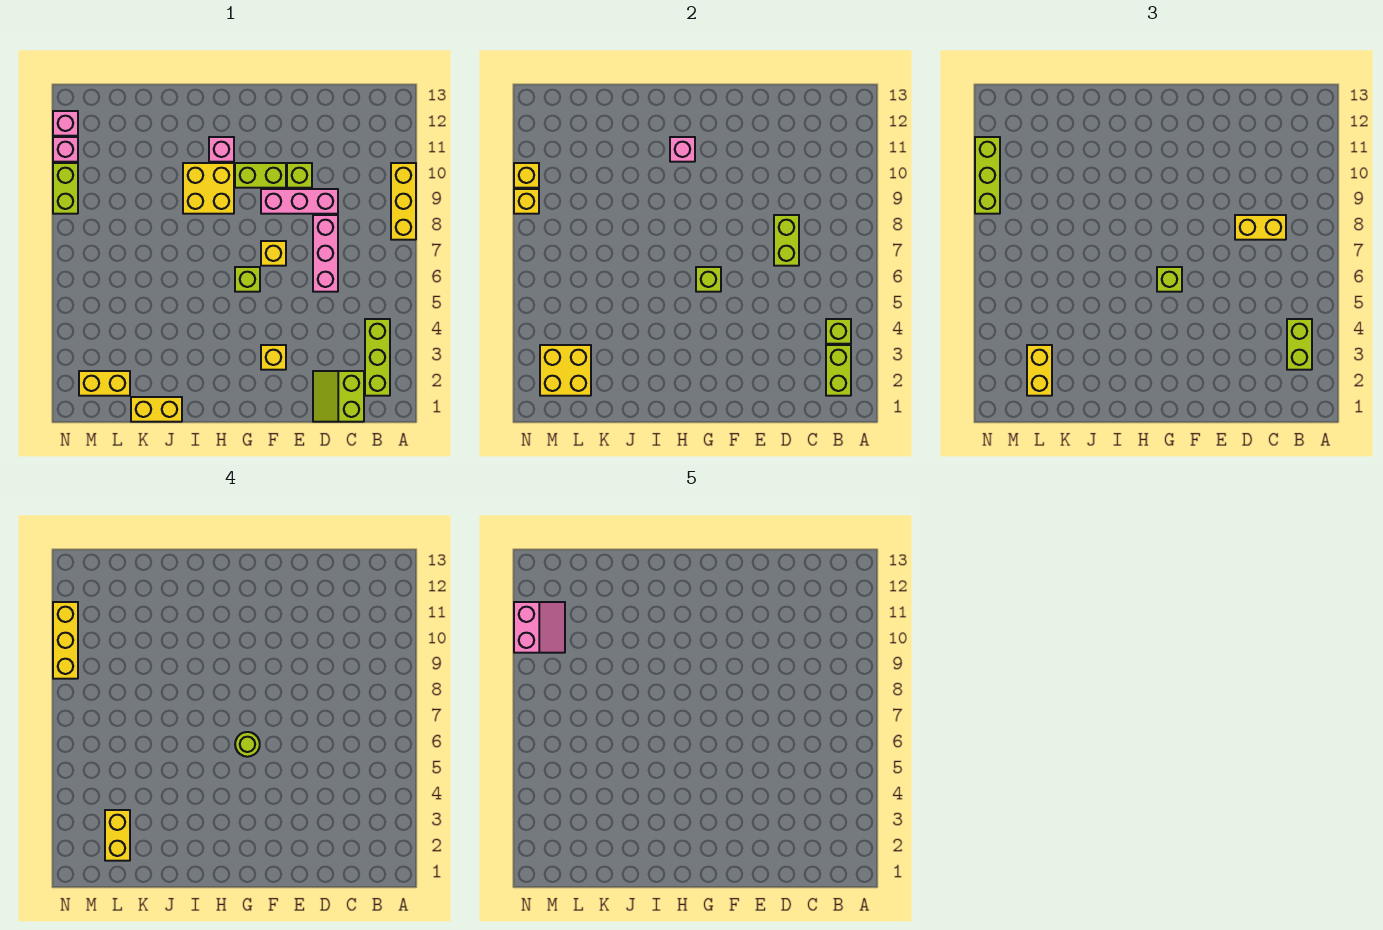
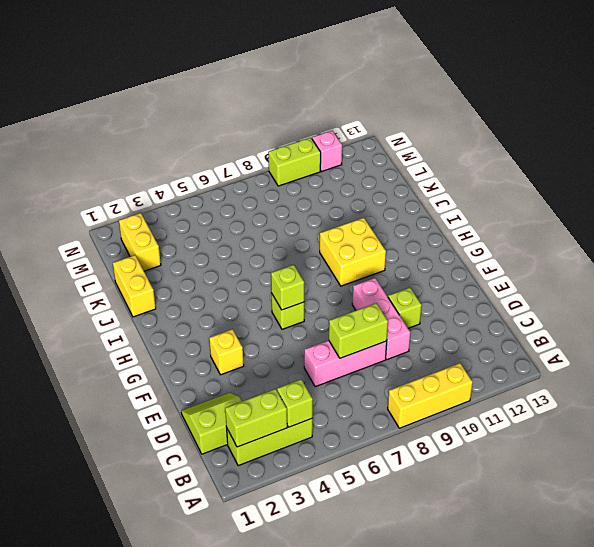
none -> yellow brick F7 level 1
none -> lime brick F10:G10 level 1
none -> pink brick H11 level 1
none -> pink brick N12 level 1

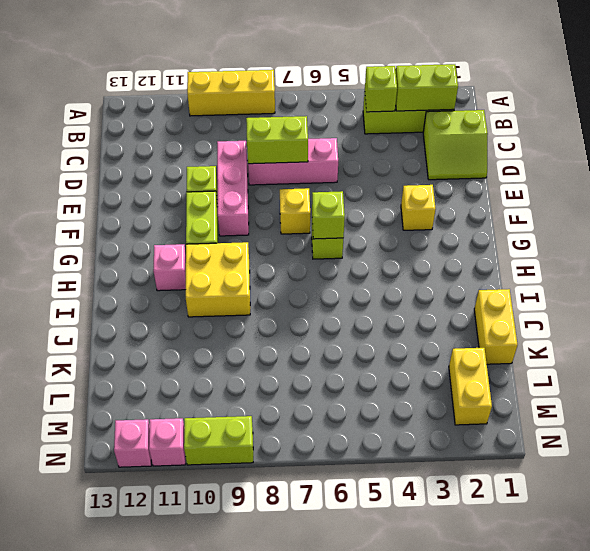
none -> pink brick H11 level 2
none -> yellow brick L2:M3 level 2
none -> yellow brick N9 level 2
none -> yellow brick N10 level 2

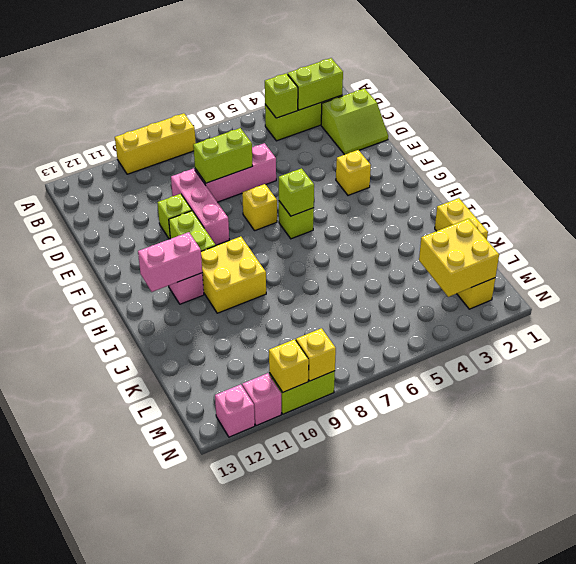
pink brick H11:H12 level 2 -> pink brick H11 level 2
none -> lime brick B3:B4 level 3
none -> yellow brick C8:D8 level 3
none -> lime brick G6 level 3
none -> yellow brick L2:L3 level 3

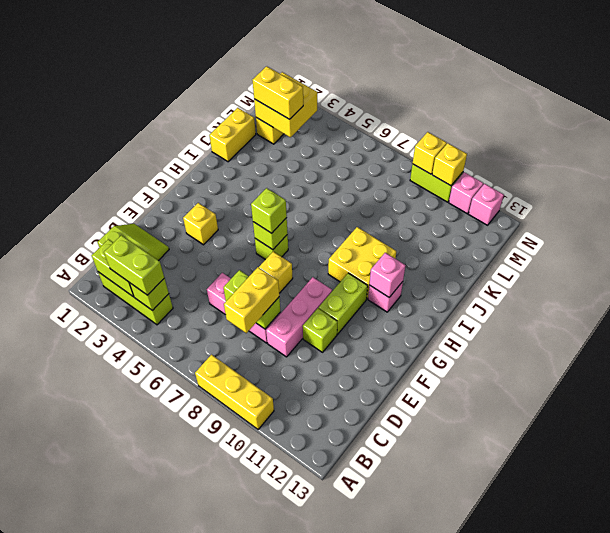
none -> lime brick N9:N11 level 3
none -> lime round brick G6 level 4
none -> yellow brick L2:L3 level 4
none -> yellow brick N9:N11 level 4

